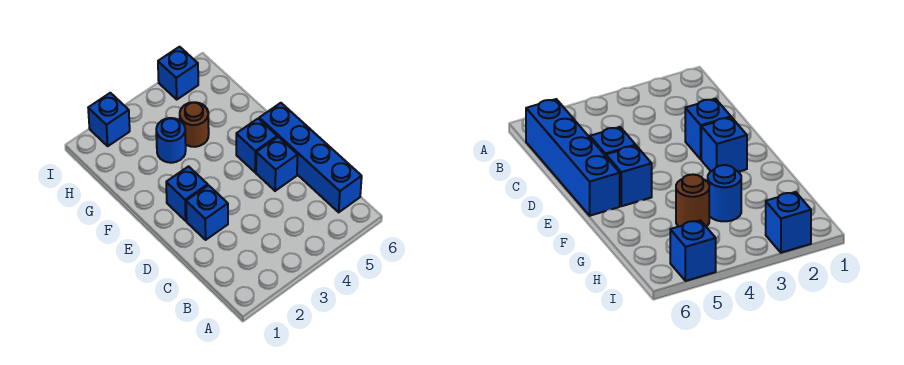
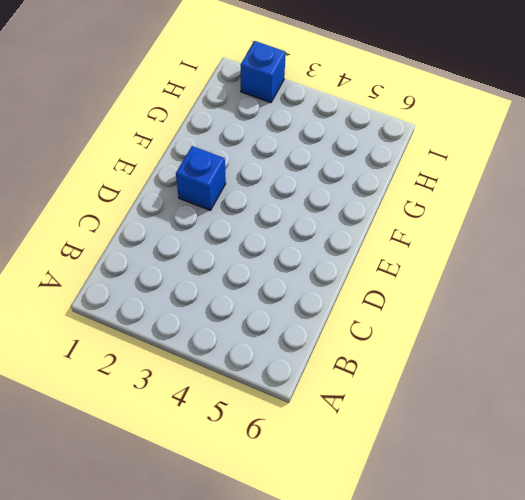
none -> blue brick B6:E6 level 1
none -> blue brick D2 level 1

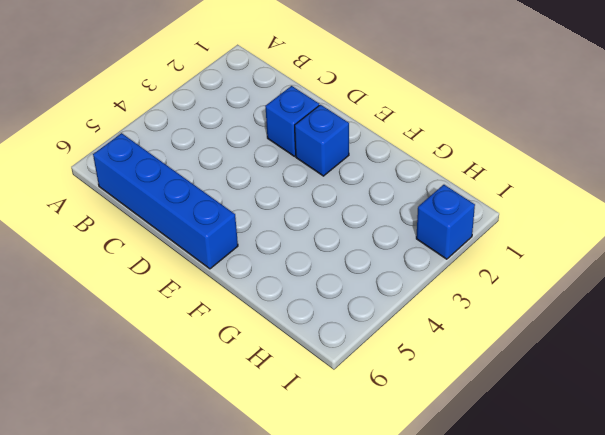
none -> blue brick D5 level 1
none -> blue brick E5 level 1

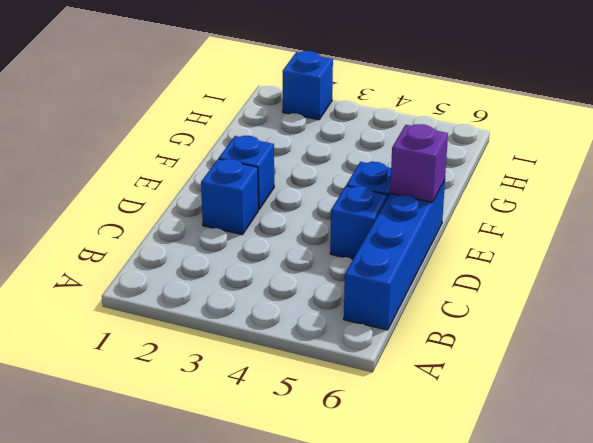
purple brick E6 level 2 -> none
none -> blue round brick G3 level 1
none -> brown round brick G4 level 1

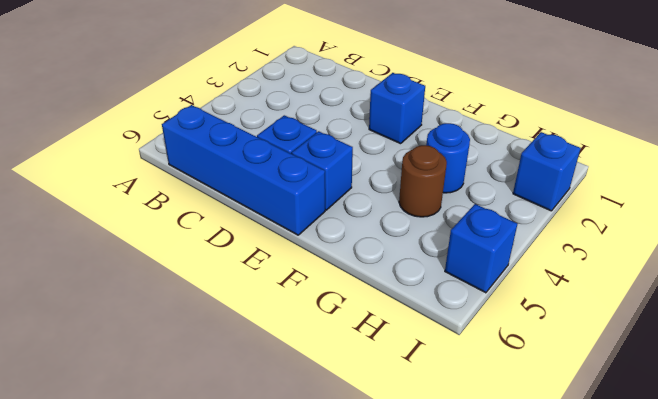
none -> blue brick D2 level 1

